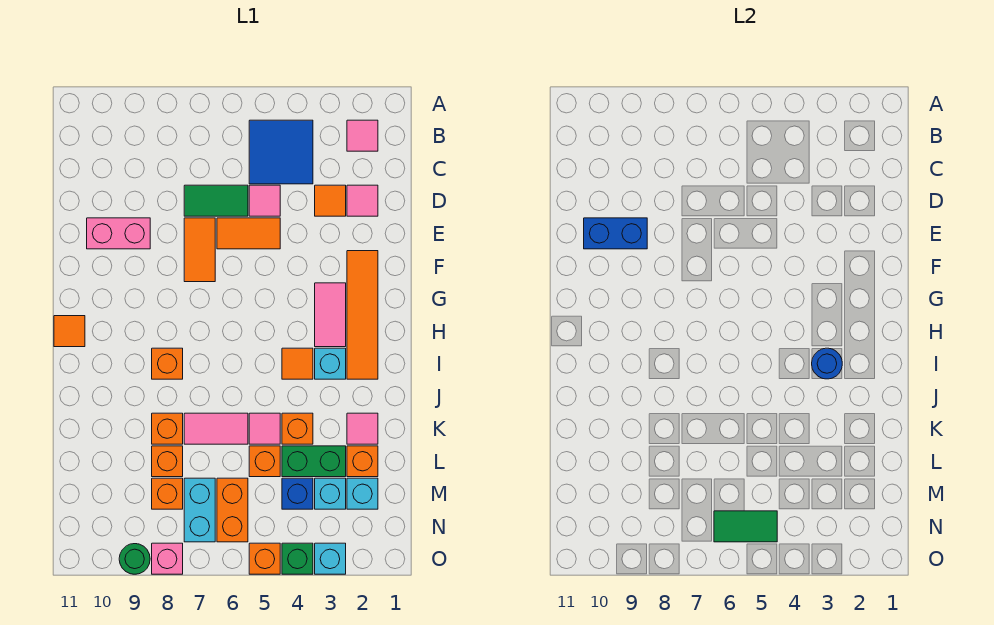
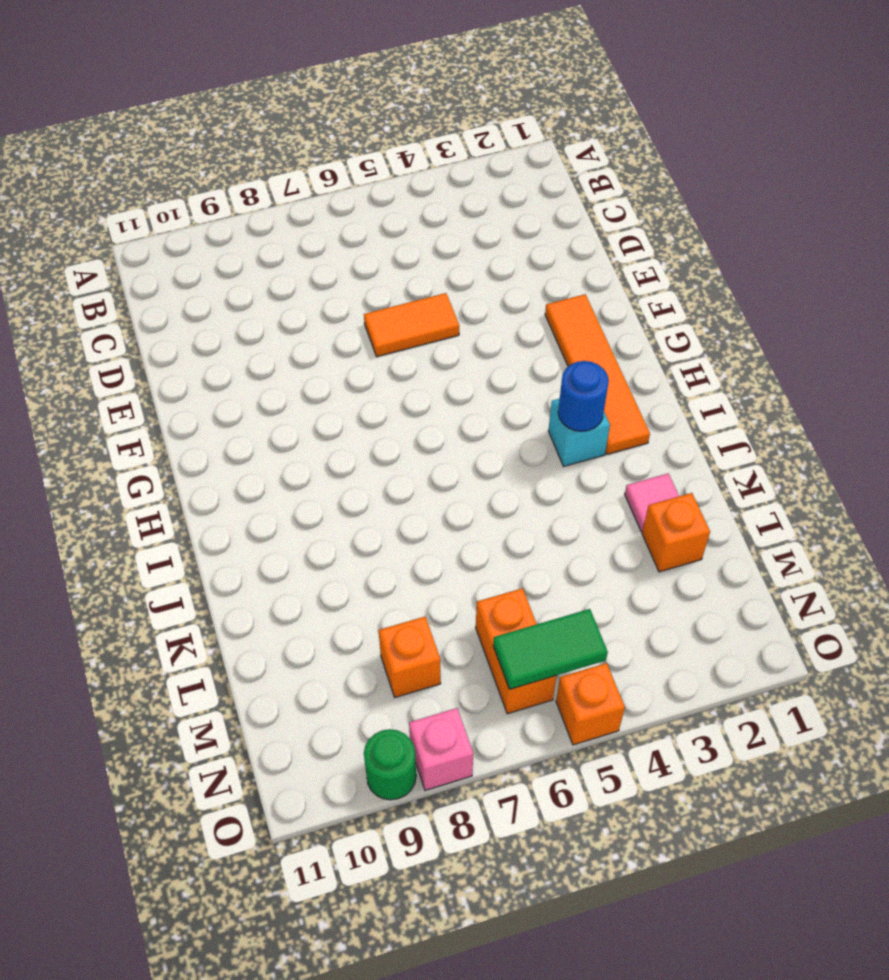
none -> pink tile B2 level 1
none -> blue tile B4:C5 level 1
none -> pink tile D2 level 1
none -> orange tile D3 level 1

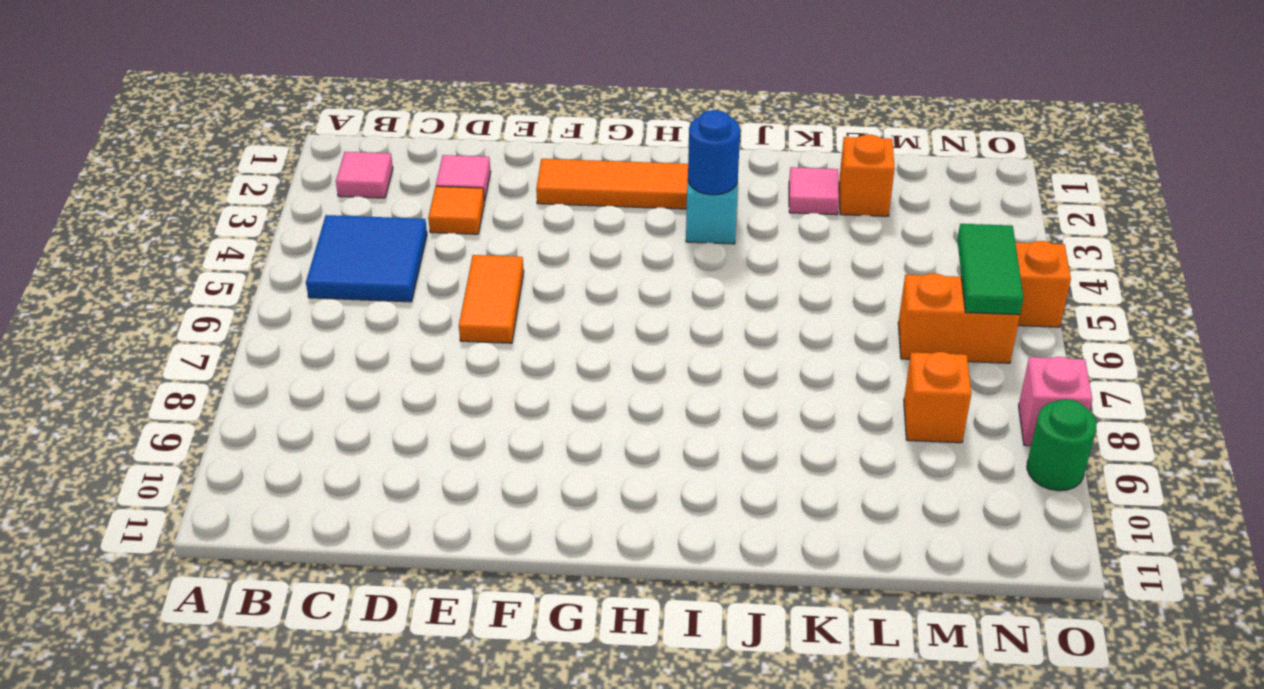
none -> pink tile D5 level 1
none -> green tile D6:D7 level 1
none -> orange tile E7:F7 level 1
none -> pink brick E9:E10 level 1

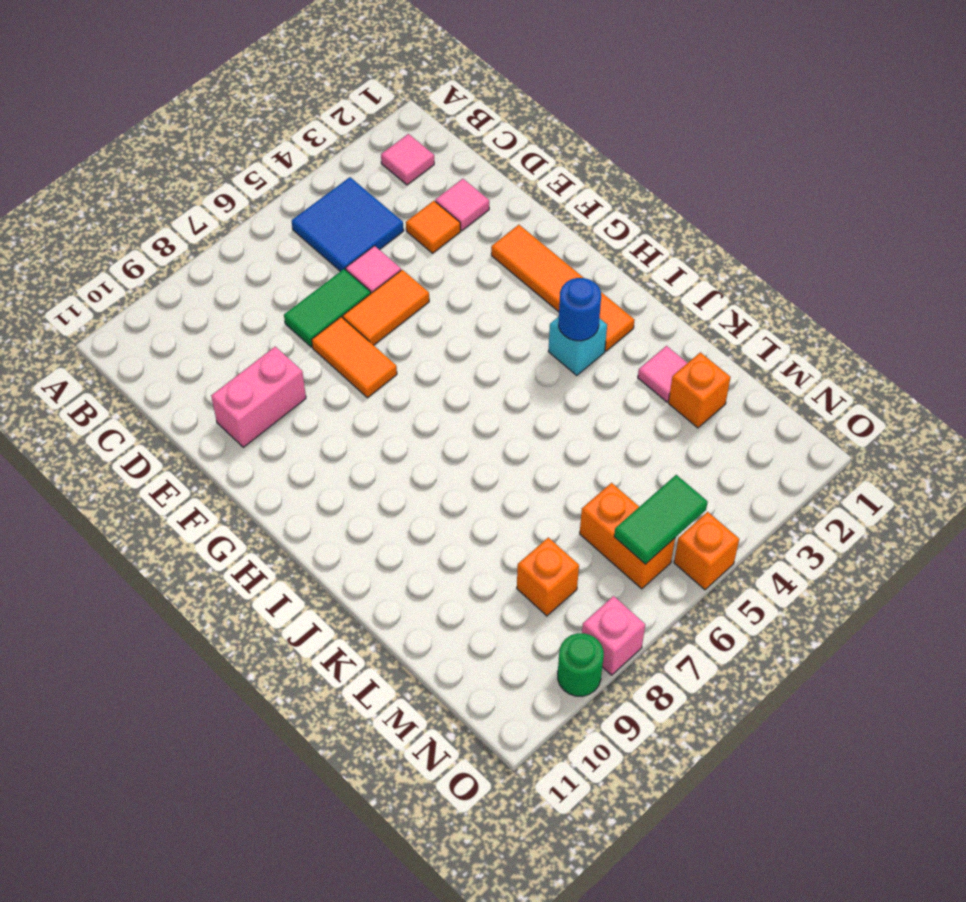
none -> pink tile G3:H3 level 1
none -> orange tile H11 level 1
none -> orange tile I4 level 1
none -> orange brick I8 level 1

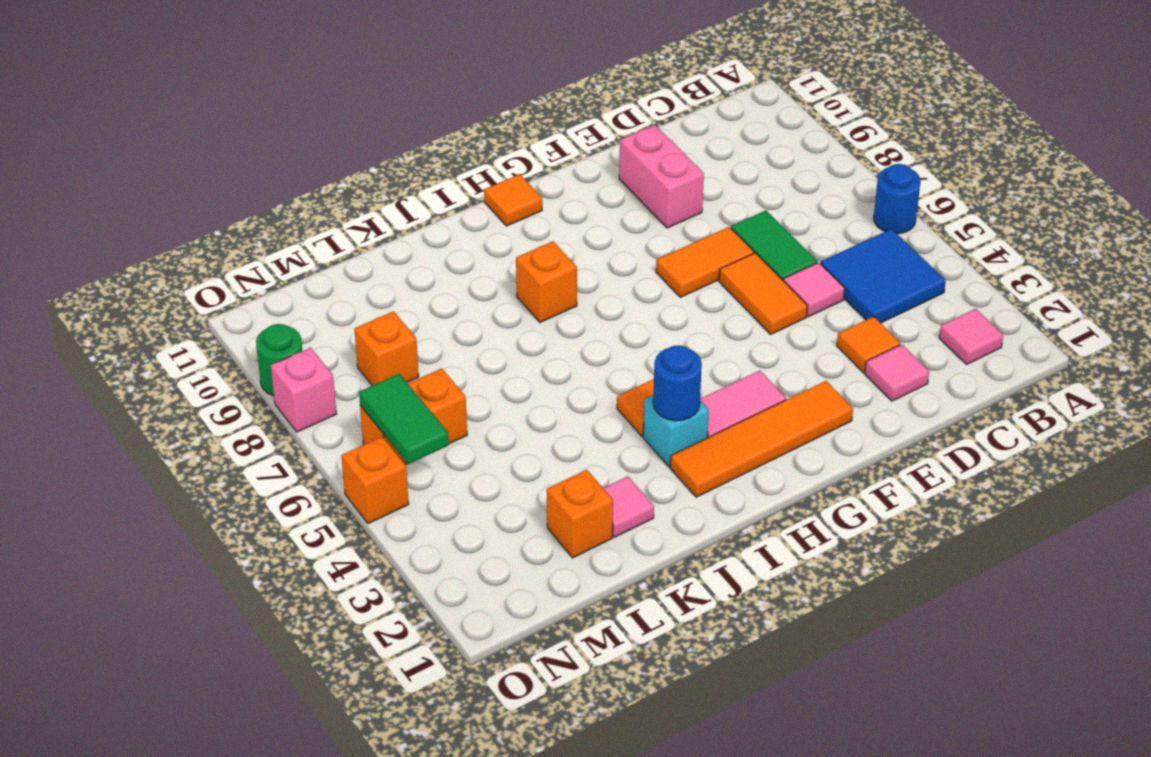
blue round brick A6 level 1 -> none
none -> orange brick K4 level 1
none -> pink tile K5 level 1
none -> pink tile K6:K7 level 1
none -> orange brick K8 level 1

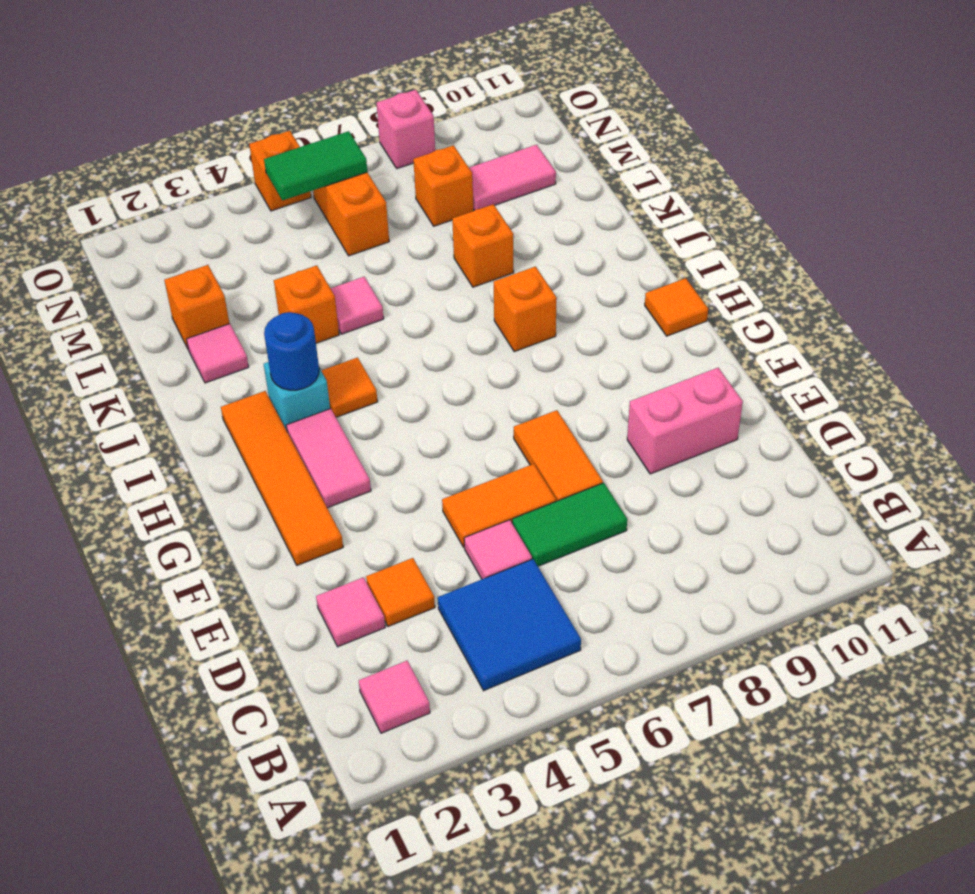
pink tile M9:M10 level 1 -> pink tile K6:K7 level 1
none -> green brick L3:L4 level 1
none -> orange brick L5 level 1
none -> orange brick L8 level 1
none -> cyan brick M2 level 1

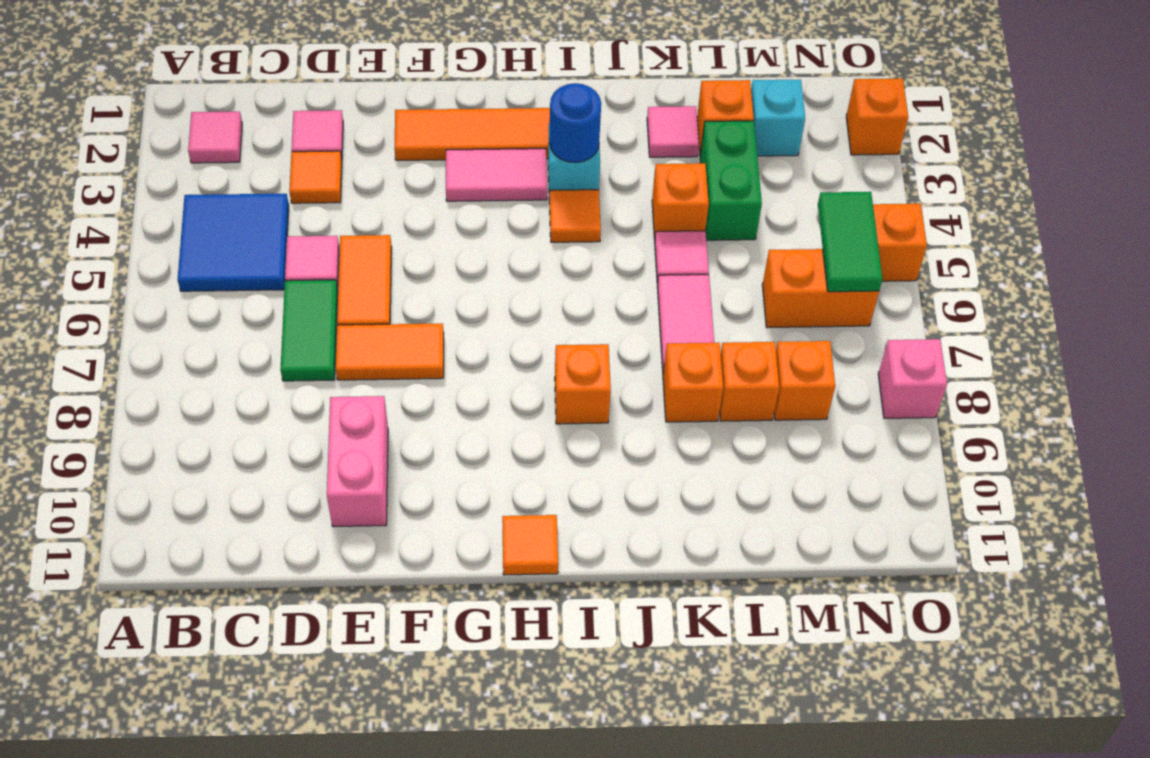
orange brick O2 level 1 -> orange brick L5 level 1
none -> cyan brick M3 level 1
none -> blue brick M4 level 1
none -> cyan brick M7:N7 level 1
none -> cyan brick O3 level 1

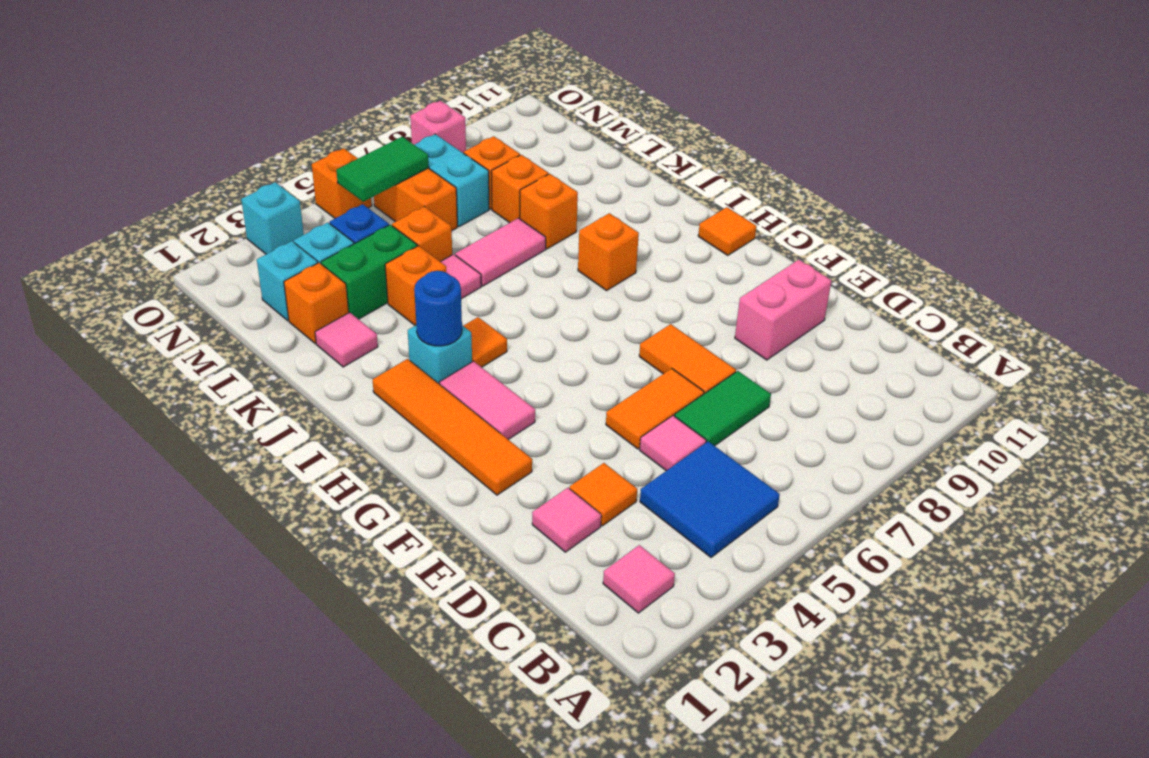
none -> green brick O4 level 1
none -> green round brick O9 level 1
none -> blue brick E9:E10 level 2

